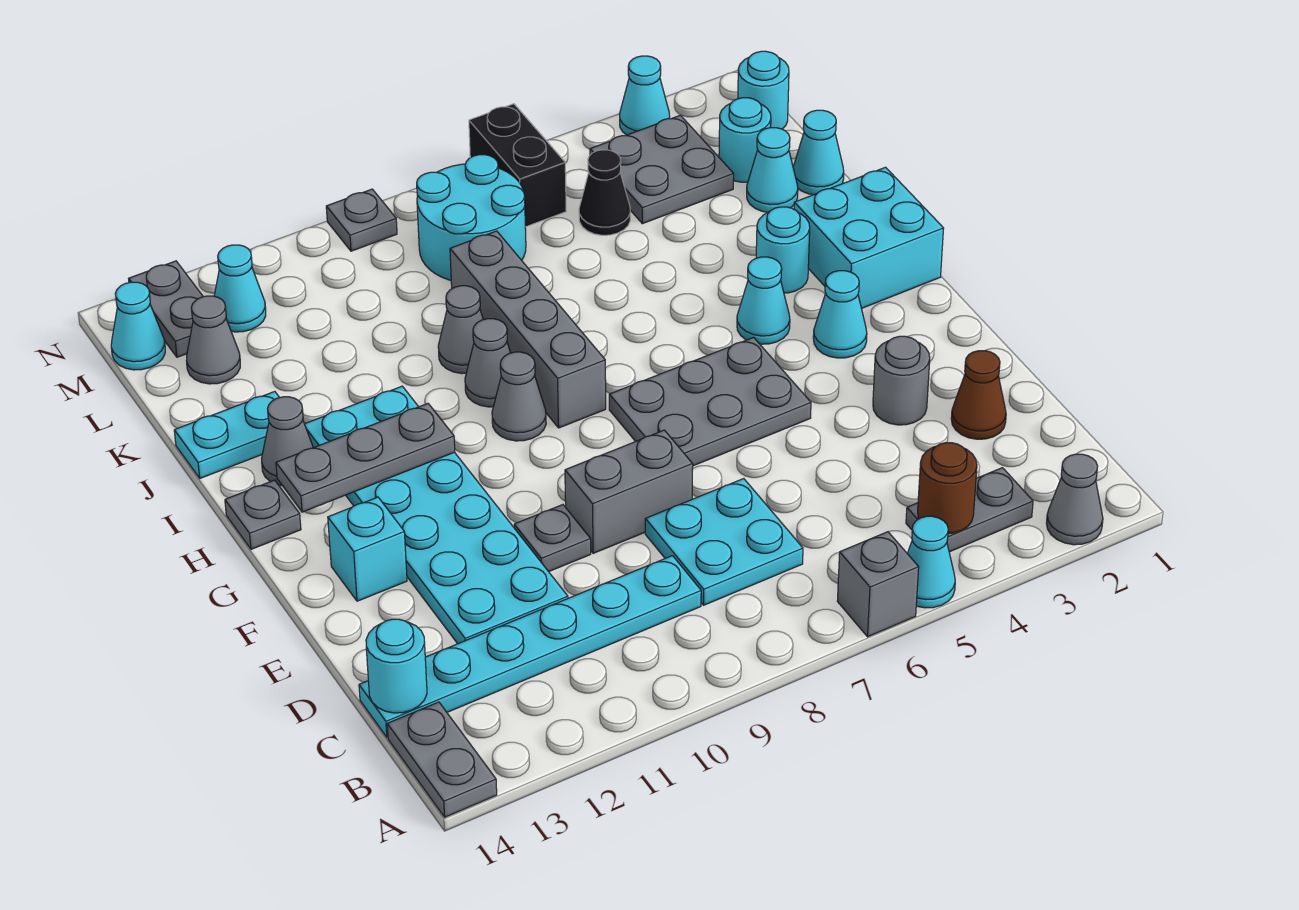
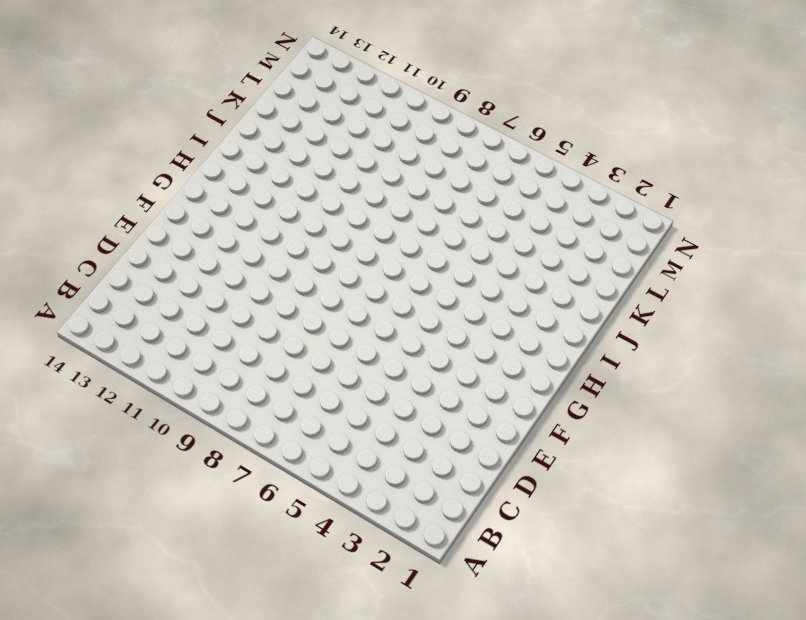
none -> grey cone A2 level 1
none -> cyan cone A5 level 1
none -> grey brick A6 level 1
none -> grey plate A14:B14 level 1

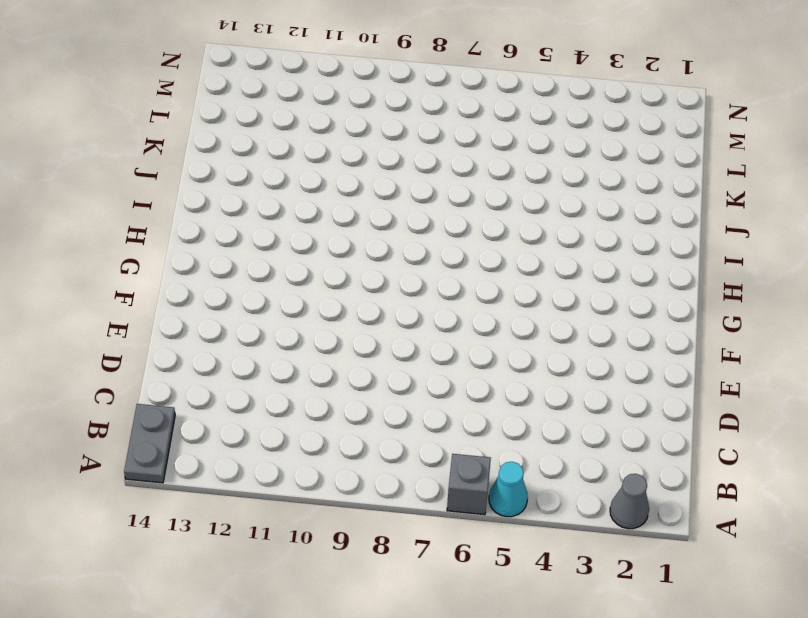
none -> grey plate B3:B4 level 1
none -> cyan plate C7:D8 level 1
none -> cyan plate C9:C14 level 1
none -> brown cone D2 level 1

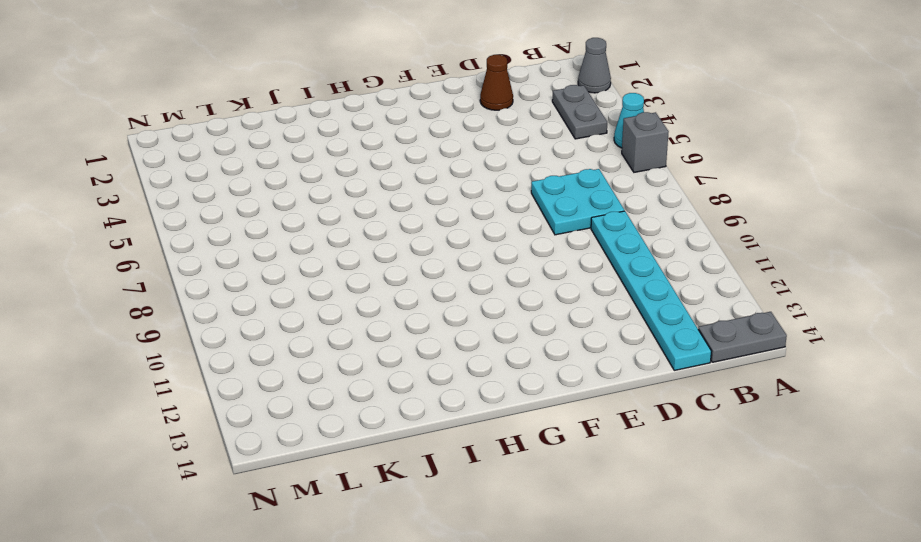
none -> cyan plate D11:I12 level 1
none -> grey round brick E3 level 1
none -> grey brick E8:E9 level 1
none -> grey plate E10 level 1

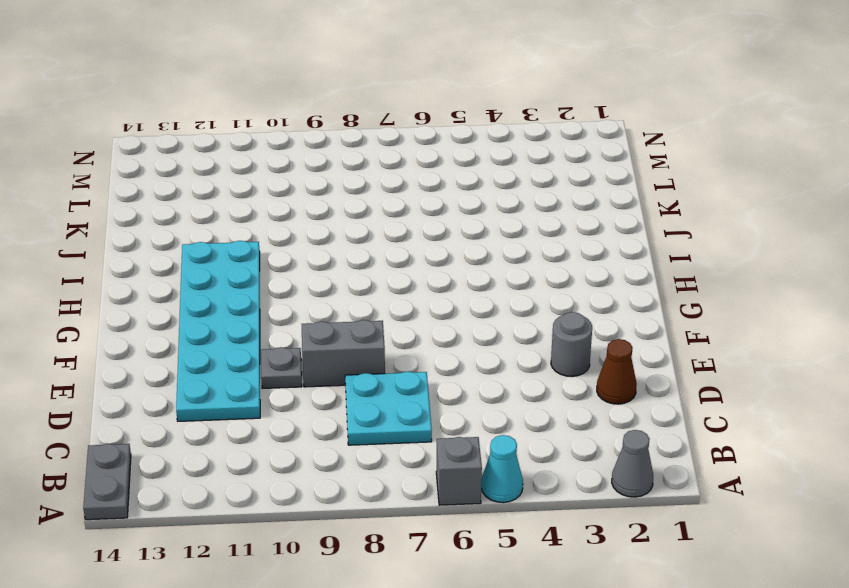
none -> grey plate B3:B4 level 1
none -> cyan plate C9:C14 level 1
none -> grey plate F5:G7 level 1
none -> cyan brick F13 level 1

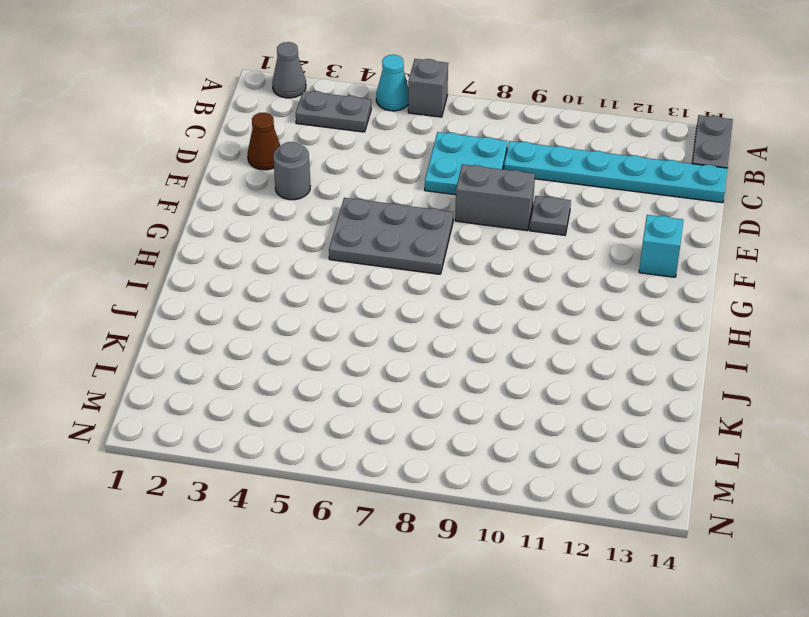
none -> cyan plate D11:I12 level 1
none -> cyan cone G3 level 1
none -> cyan brick H1:I2 level 1
none -> cyan cone H4 level 1

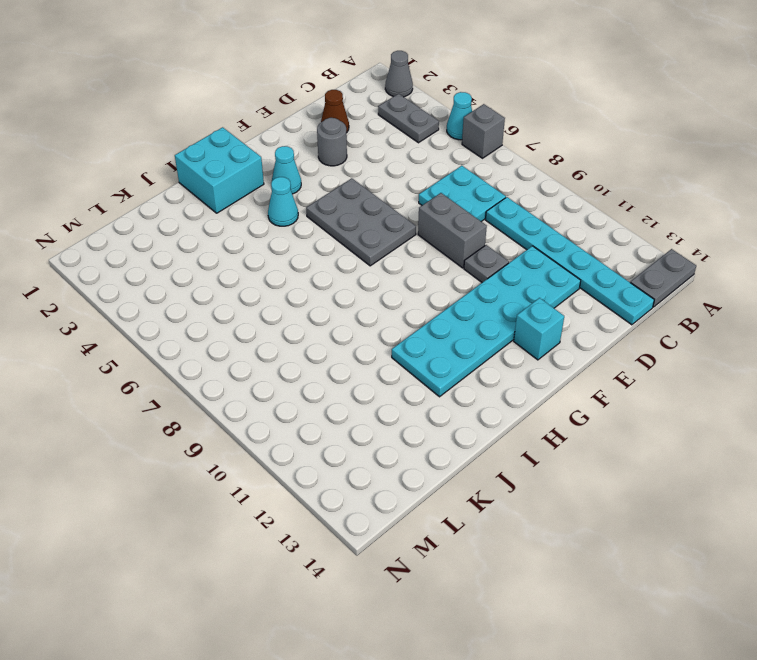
none -> grey brick H8:K8 level 1
none -> grey cone H9 level 1
none -> grey plate H14 level 1
none -> cyan round brick I3 level 1

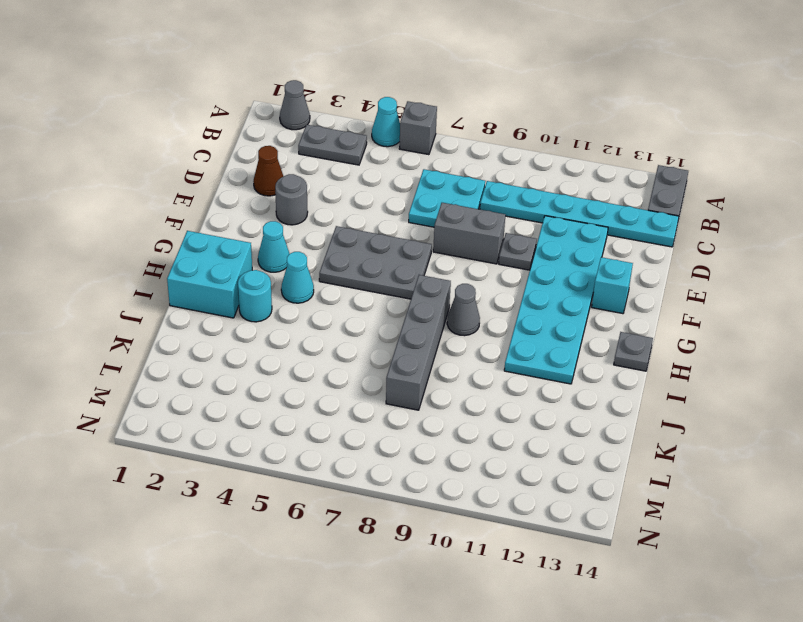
none -> grey cone I9 level 1
none -> grey cone I13 level 1
none -> grey cone J9 level 1
none -> cyan plate J13:J14 level 1

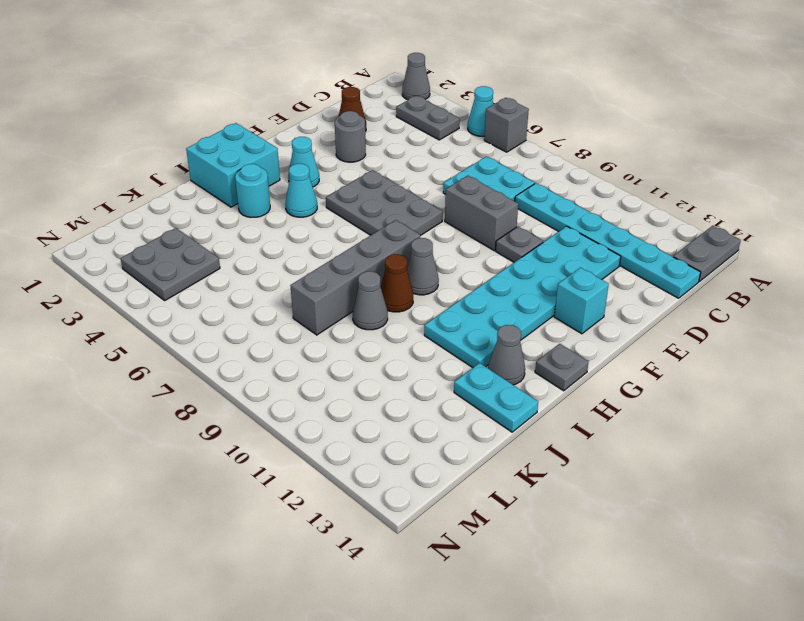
brown cone I9 level 1 -> grey cone I9 level 1
none -> cyan cone K1 level 1
none -> cyan cone K2 level 1
none -> cyan round brick L2 level 1
none -> black cone L5 level 1

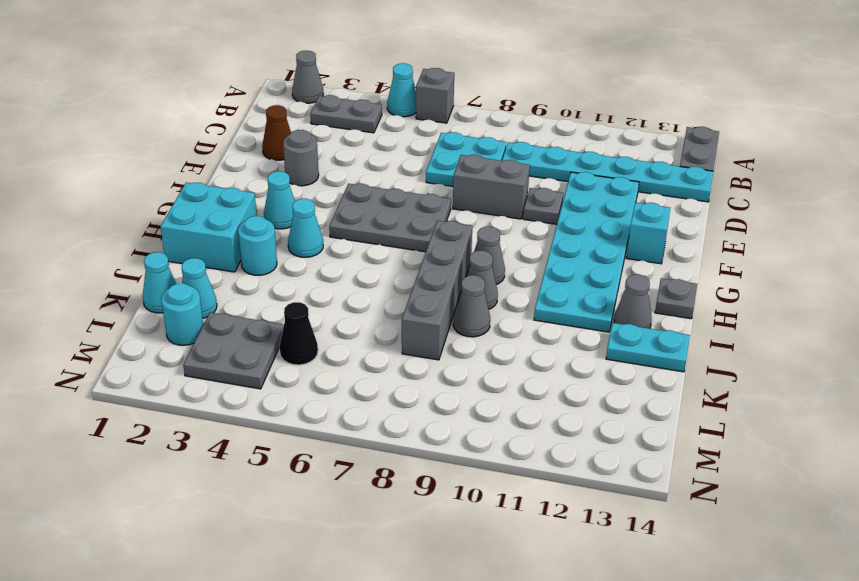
none -> cyan round brick L7:M8 level 1
none -> grey cone L13 level 1
none -> cyan round brick M1 level 1
none -> black brick M6:N6 level 1

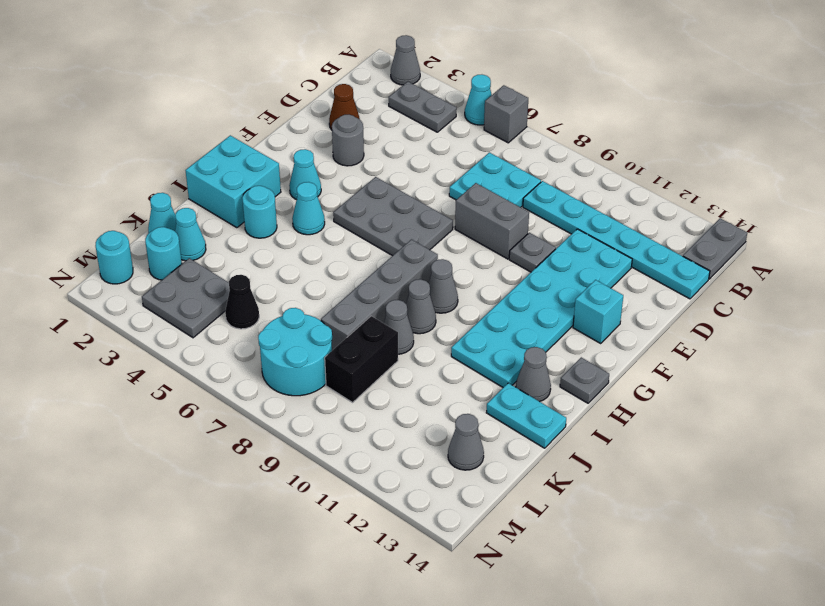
black brick K9:L9 level 1 -> black brick M6:N6 level 1
none -> cyan cone M12 level 1
none -> grey plate M13:N13 level 1
none -> cyan cone M14 level 1
none -> cyan cone N3 level 1

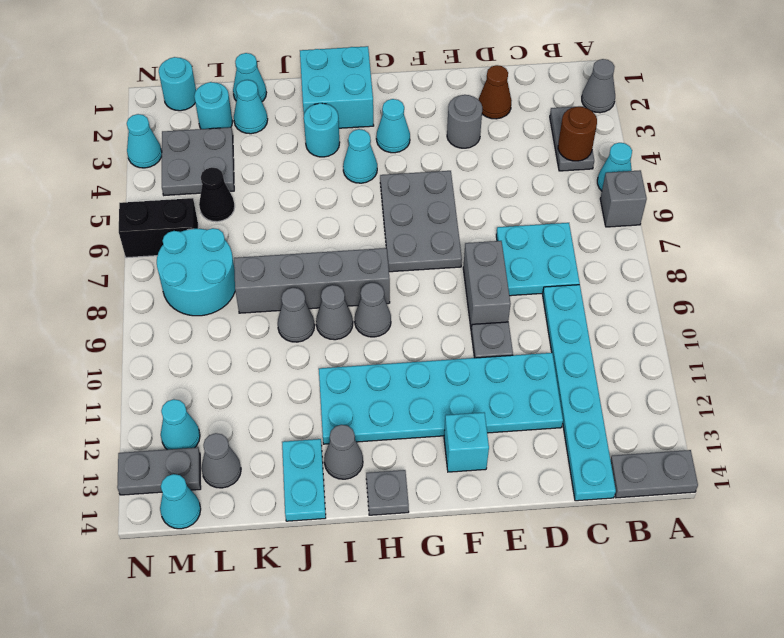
none -> grey plate N9 level 1
none -> cyan round brick C14 level 2
none -> grey plate H11:H13 level 2

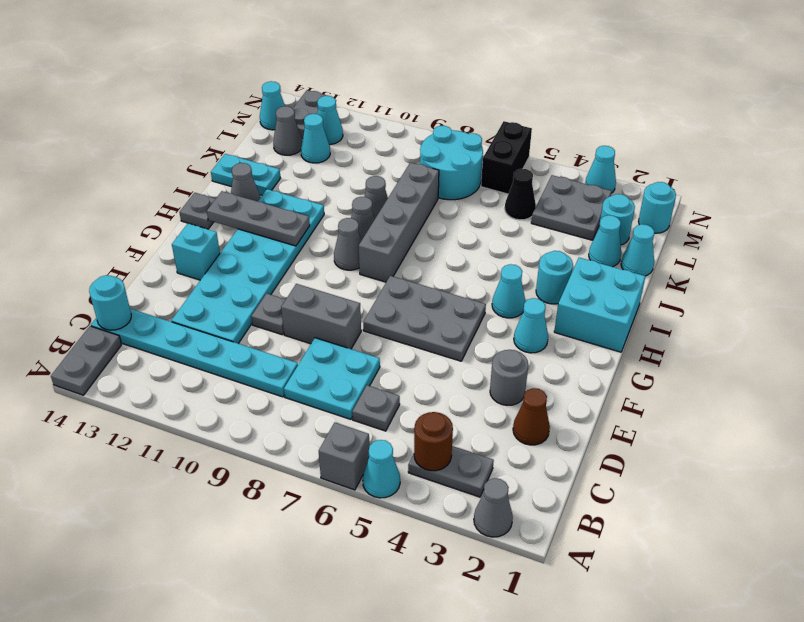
grey plate C6 level 1 -> grey plate N9 level 1
cyan cone L12 level 1 -> none

